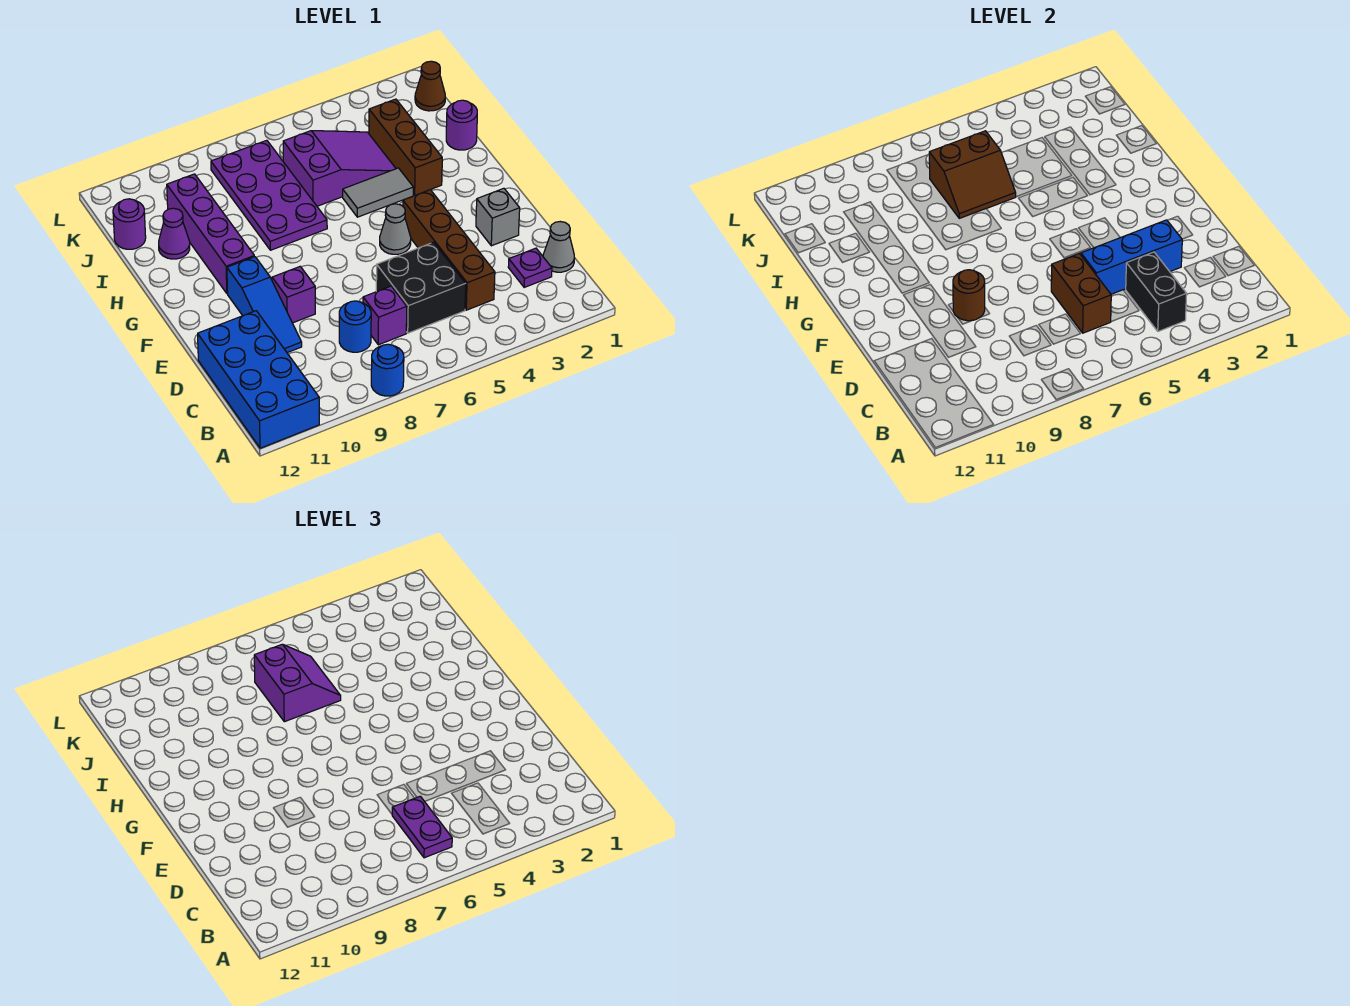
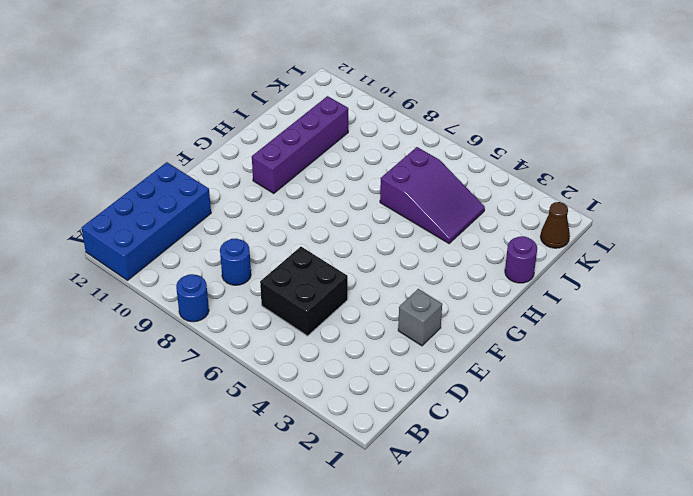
none -> grey cone C1 level 1
none -> purple plate C2 level 1
none -> brown brick C4:F4 level 1

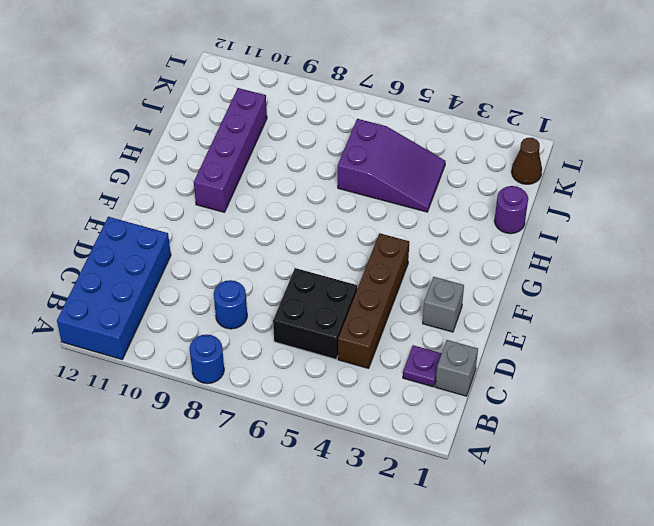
grey brick C1 level 1 -> grey cone C1 level 1
none -> purple brick C7 level 1
none -> blue slope D10:F10 level 1 top F
none -> purple brick E9 level 1

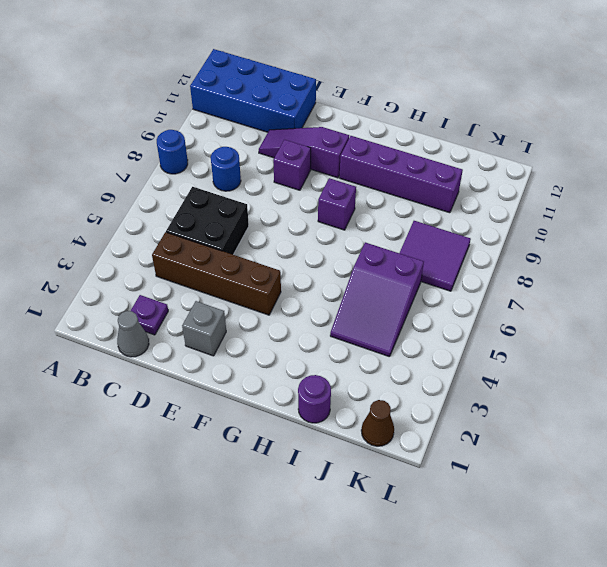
purple slope D10:F10 level 1 top F -> blue slope D10:F10 level 1 top F
purple brick G8 level 1 -> purple brick C7 level 1
purple tile J7:K8 level 1 -> purple plate H7:K8 level 1
none -> grey cone F5 level 1
none -> brown brick H3:J3 level 1
none -> grey tile H4:H5 level 1

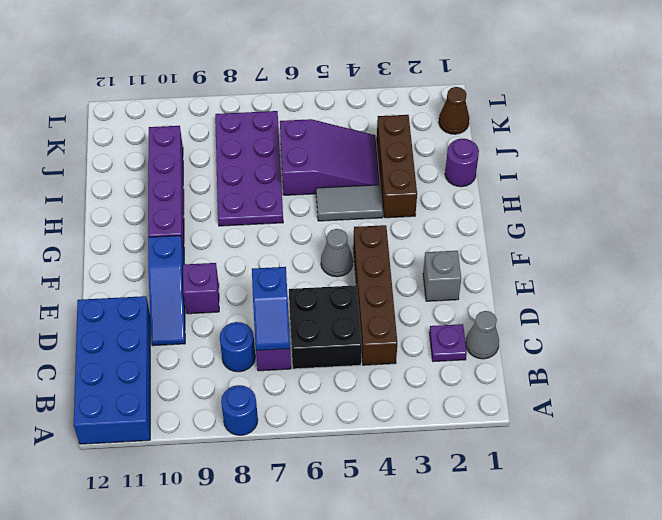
blue slope C7:D7 level 2 top D -> none
none -> purple cone I11 level 1
none -> purple round brick J12 level 1
none -> black brick B4:C4 level 2

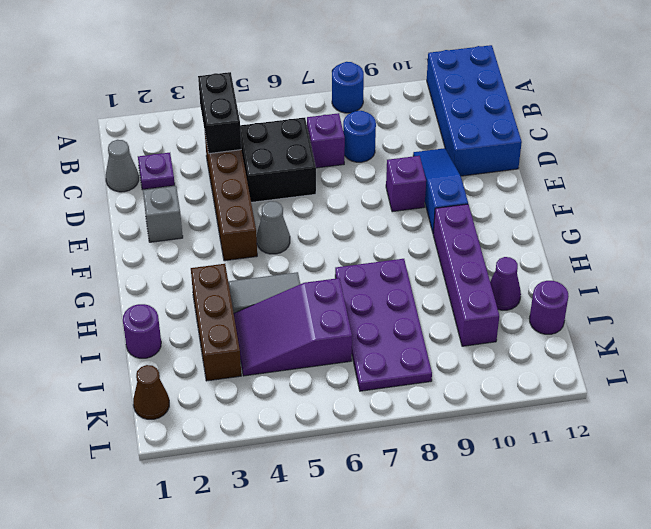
none -> brown brick C6:D6 level 2
none -> blue brick D3:D5 level 2
none -> brown round brick E9 level 2

